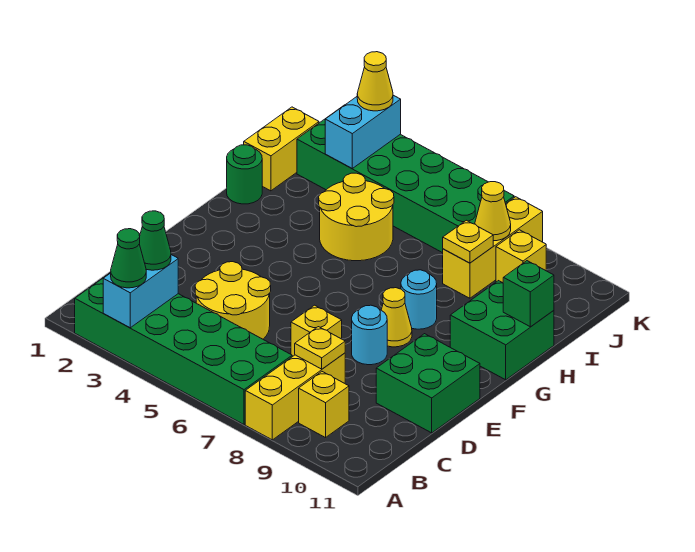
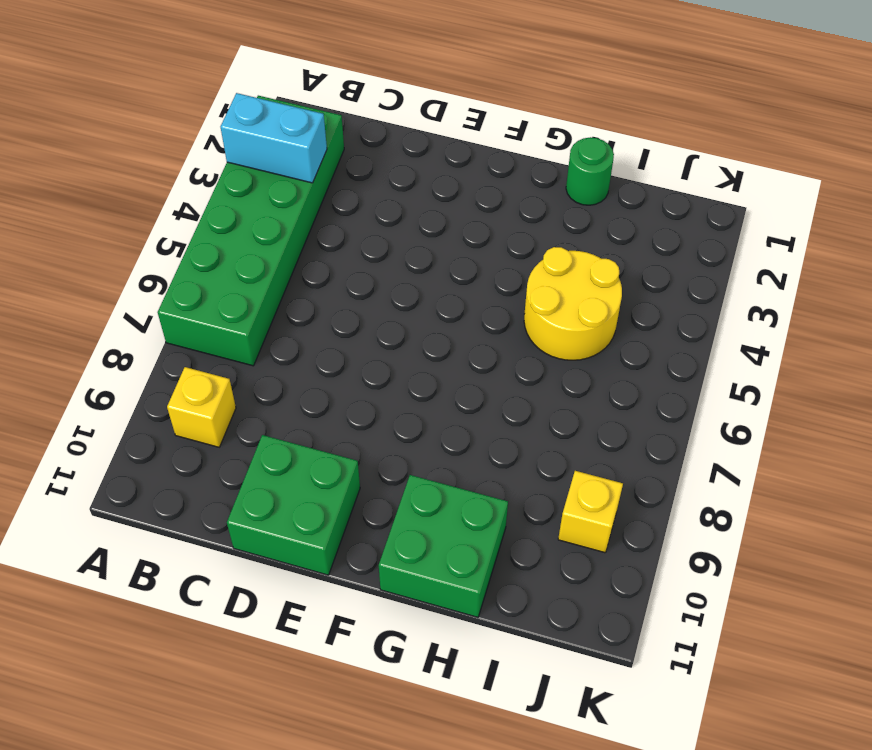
none -> yellow brick A8:C8 level 1
none -> yellow round brick C4:D5 level 1
none -> yellow brick D7 level 1

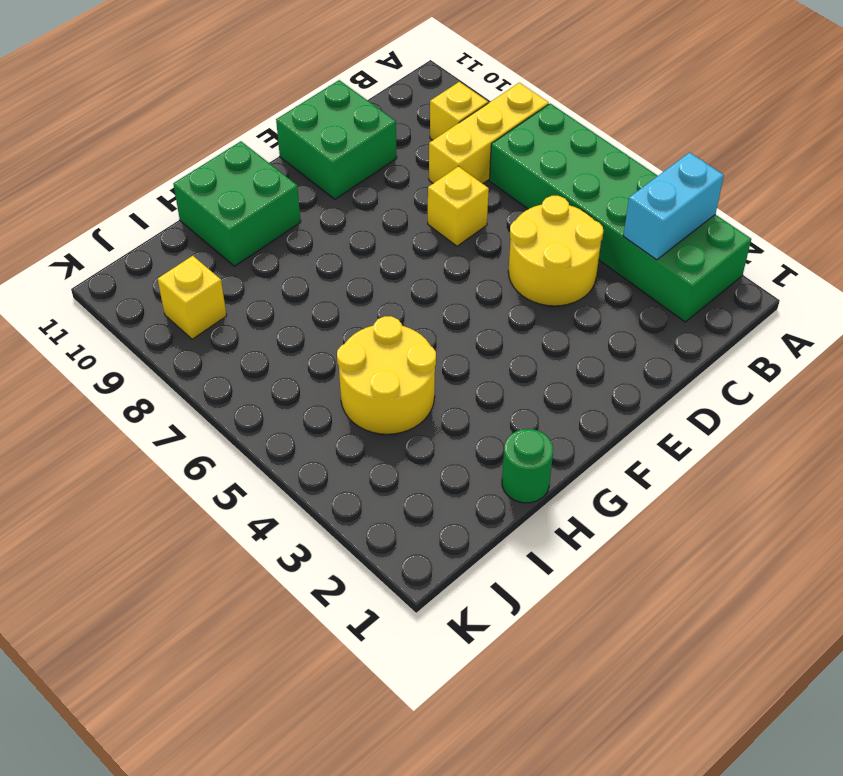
none -> cyan round brick E8 level 1
none -> yellow cone F8 level 1
none -> cyan round brick G8 level 1

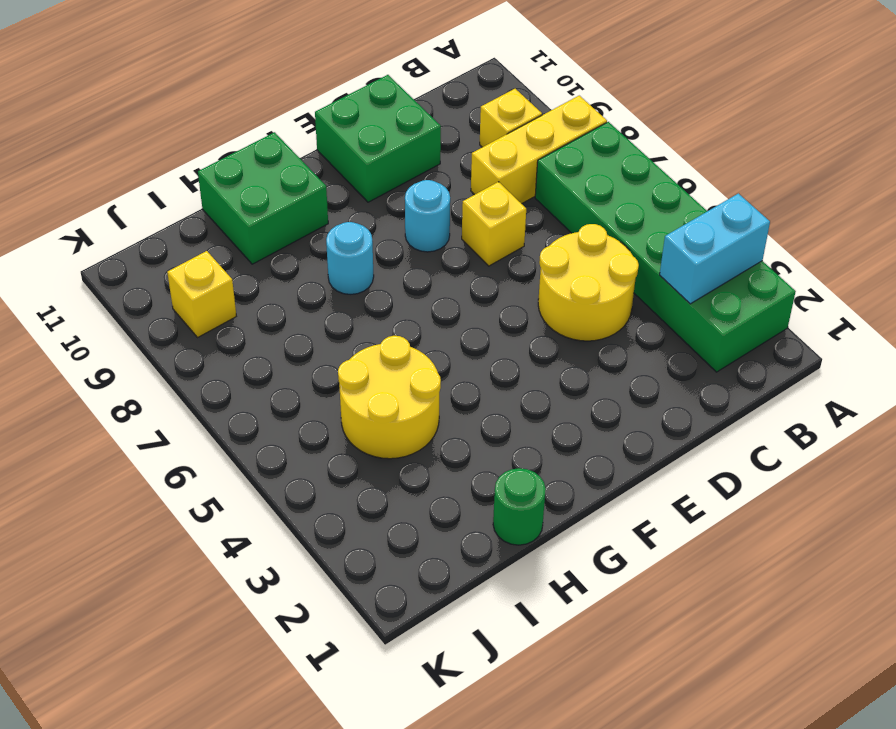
none -> yellow cone F8 level 1
none -> yellow brick I1:J1 level 1
none -> yellow brick I8:K8 level 1

